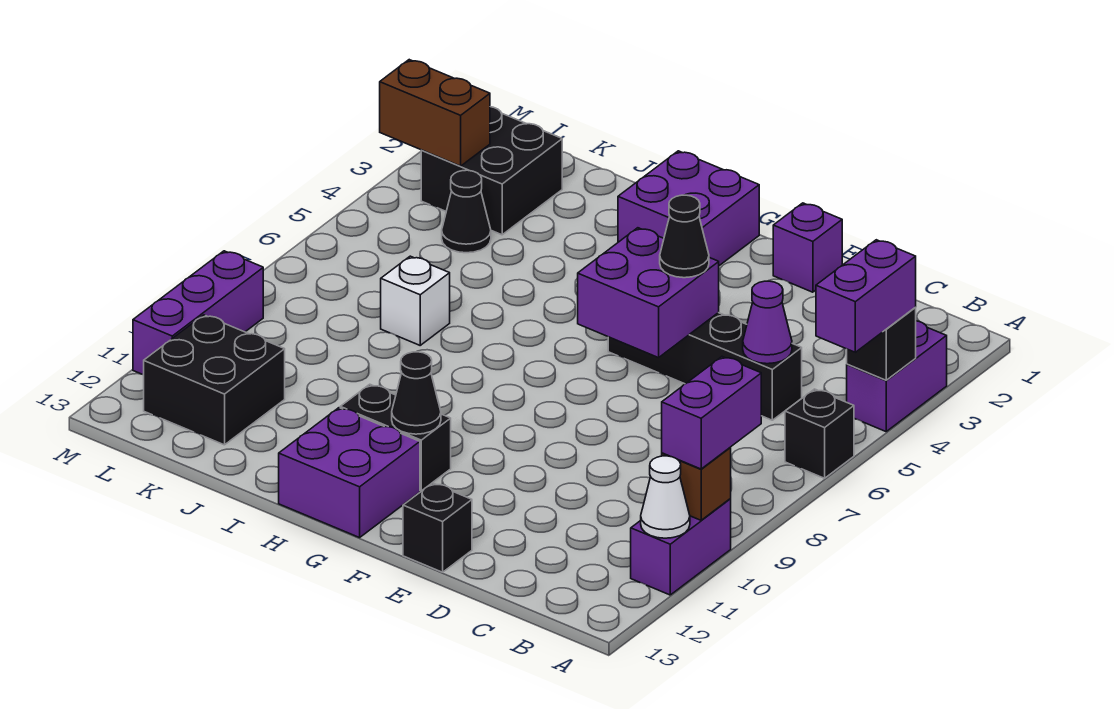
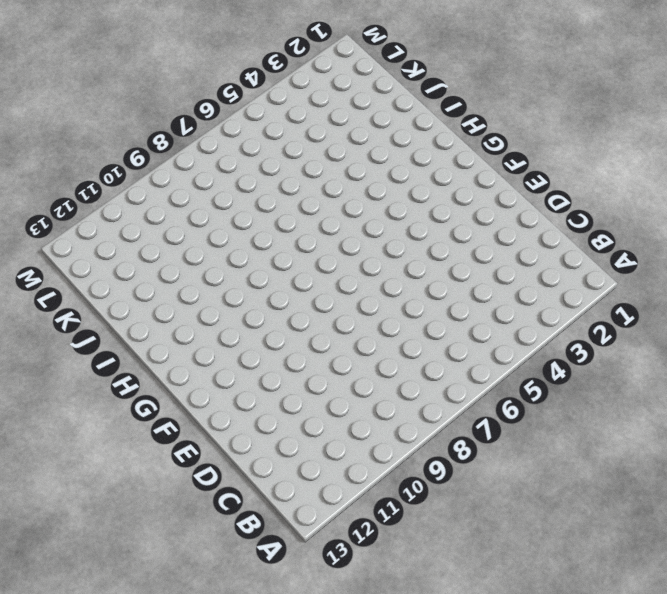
none -> purple brick A3:A4 level 1
none -> black brick A6 level 1
none -> purple brick A10:A11 level 1

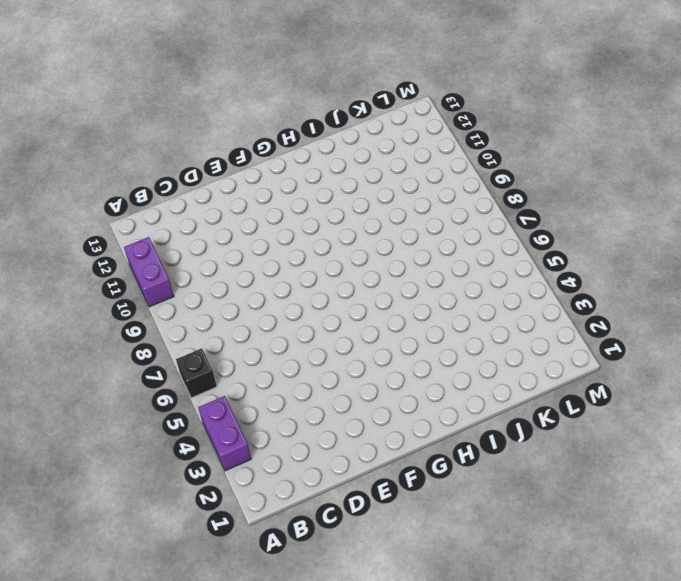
none -> black brick C5:F5 level 1
none -> purple brick E1 level 1
none -> black brick E13 level 1

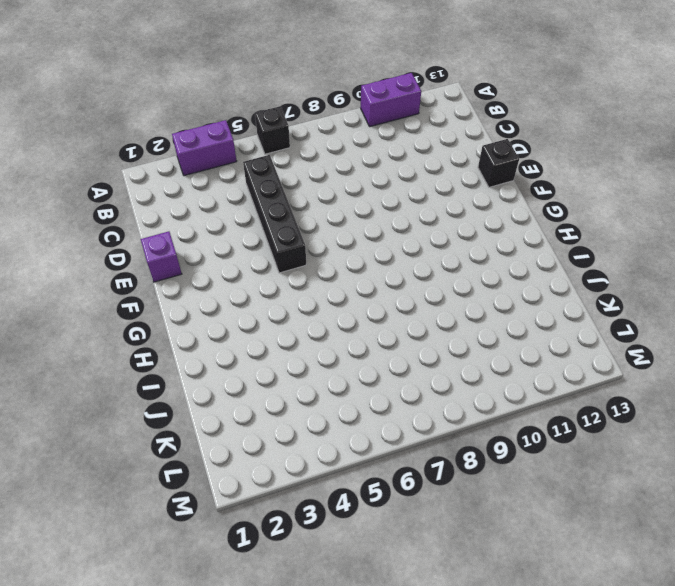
none -> purple brick G1:H2 level 1
none -> black brick G11:H11 level 1
none -> purple brick G12:H13 level 1

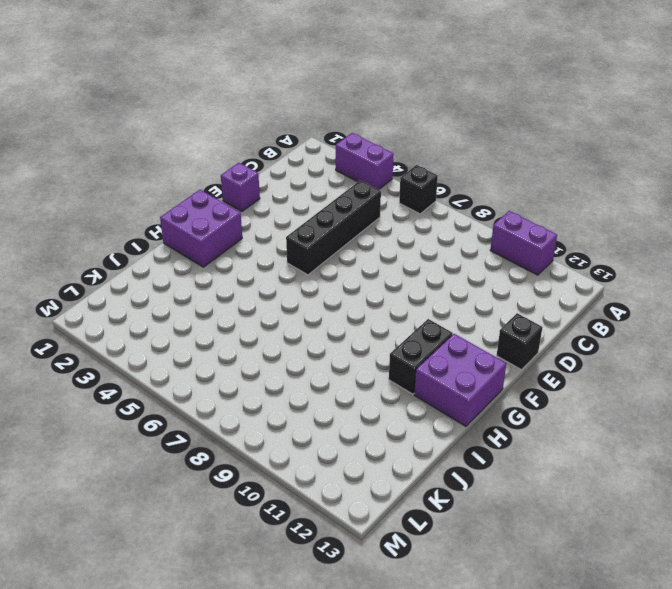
none -> white brick J7 level 1
none -> black brick K2:L3 level 1
none -> black cone K4 level 1

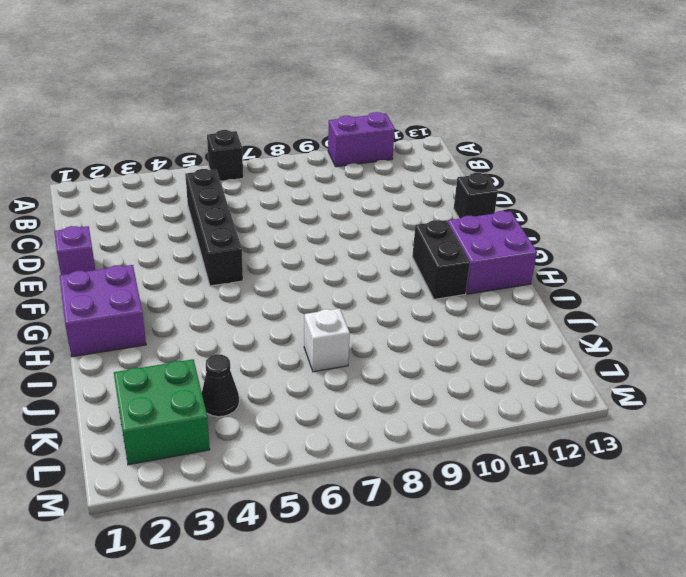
green brick K2:L3 level 1 -> black brick K2:L3 level 1
none -> purple brick A3:A4 level 1
none -> black brick K11:L12 level 1
none -> purple brick M9:M11 level 1

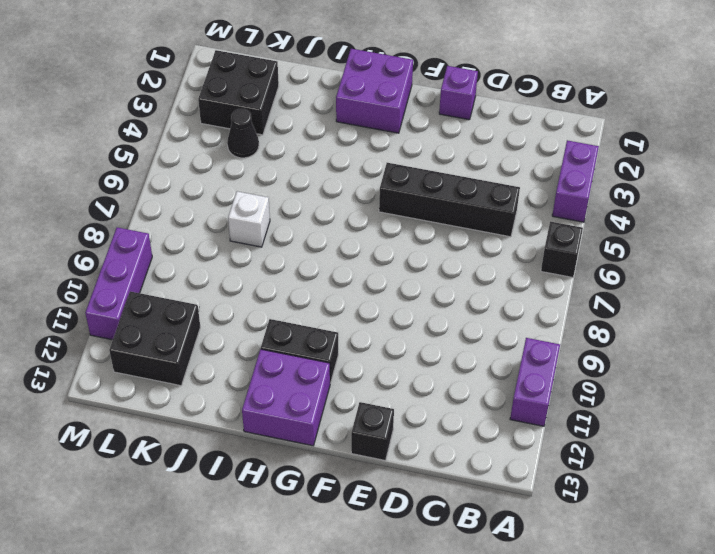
none -> black brick A4 level 2
none -> brown brick A10 level 2
none -> white cone A11 level 2

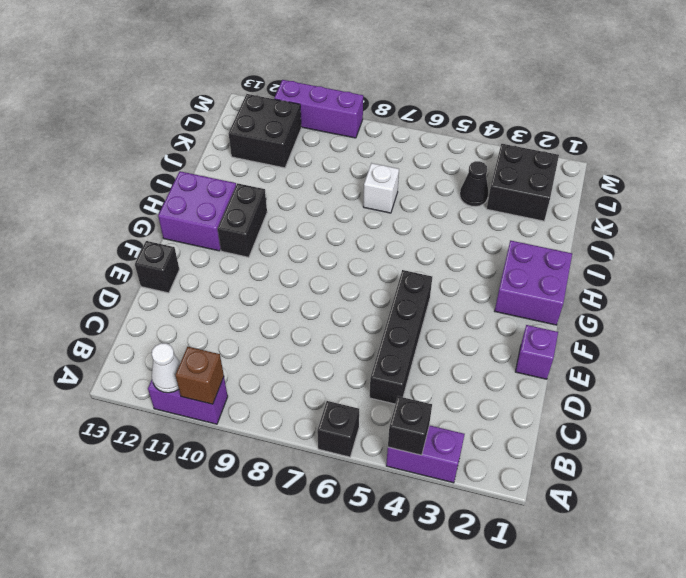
none -> purple cone C5 level 2
none -> purple brick E5:F6 level 2
none -> black cone G11 level 2

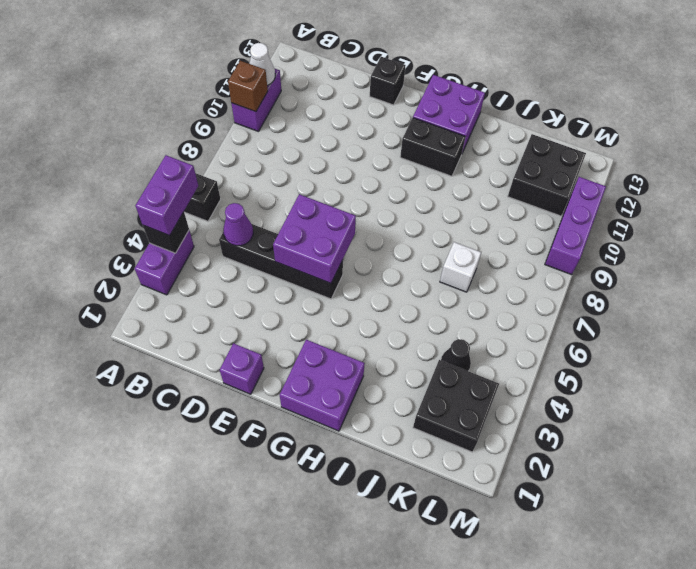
none -> black cone G11 level 2
none -> brown brick L3:M3 level 2
none -> purple brick A9:A10 level 3

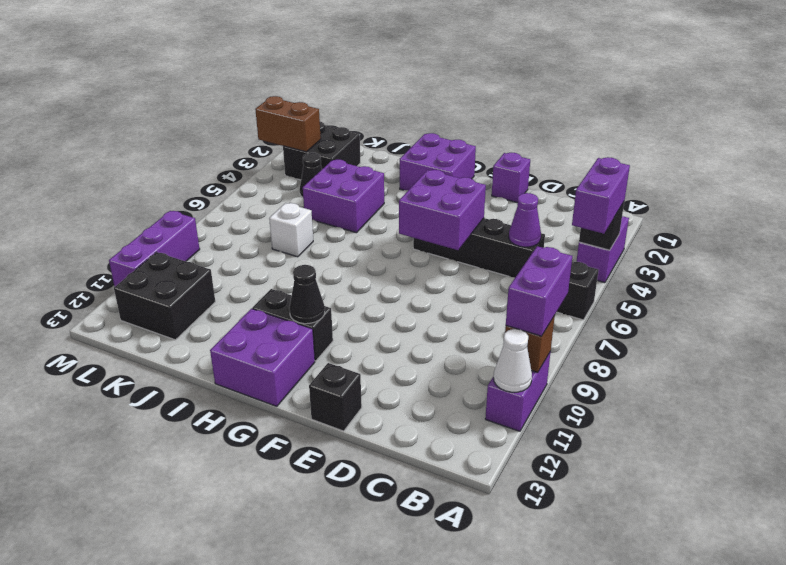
purple brick I4:J5 level 1 -> none
none -> black cone E5 level 3

